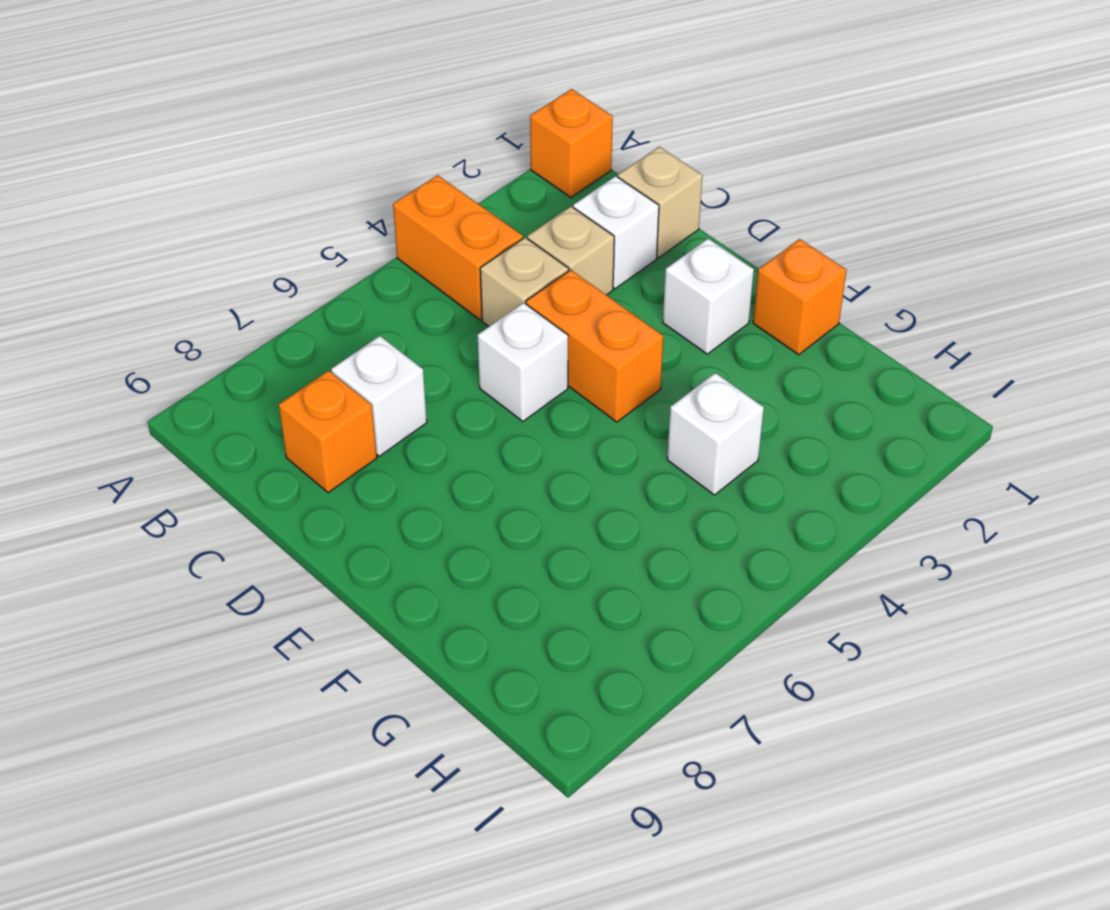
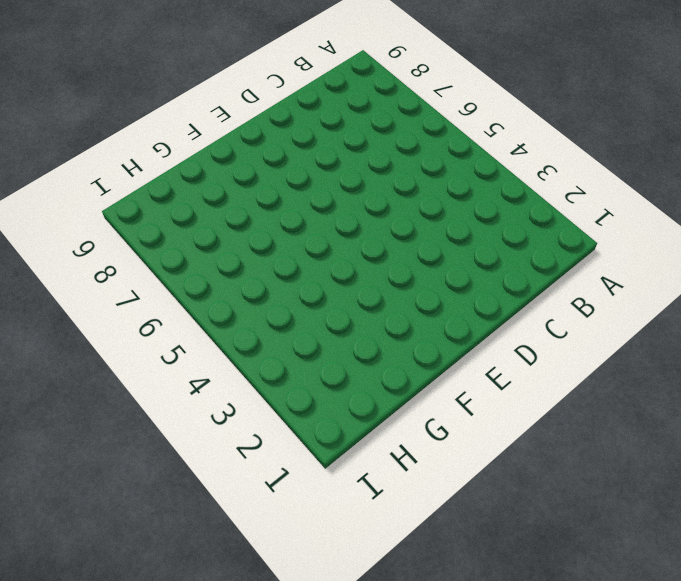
none -> orange brick A1 level 1
none -> orange brick A4:B4 level 1
none -> tan brick C1 level 1

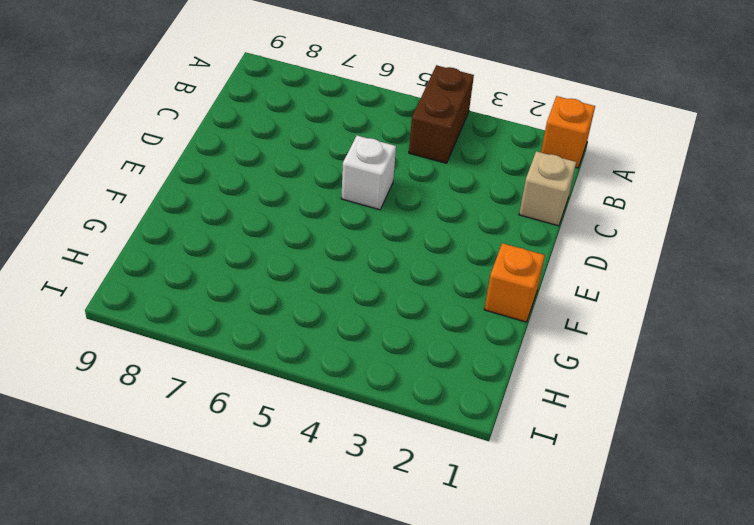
brown brick A4:B4 level 1 -> orange brick A4:B4 level 1
none -> white brick C2 level 1
none -> tan brick C3 level 1
none -> tan brick C4 level 1

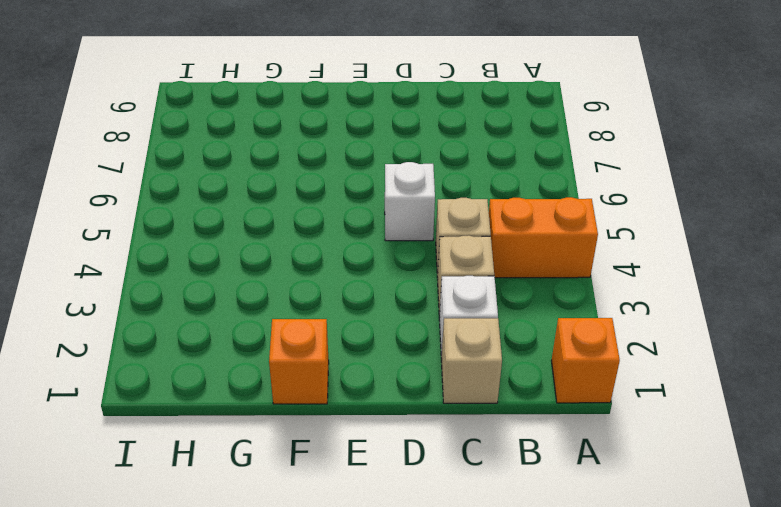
none -> white brick C7 level 1
none -> orange brick C8 level 1
none -> orange brick D4:E4 level 1

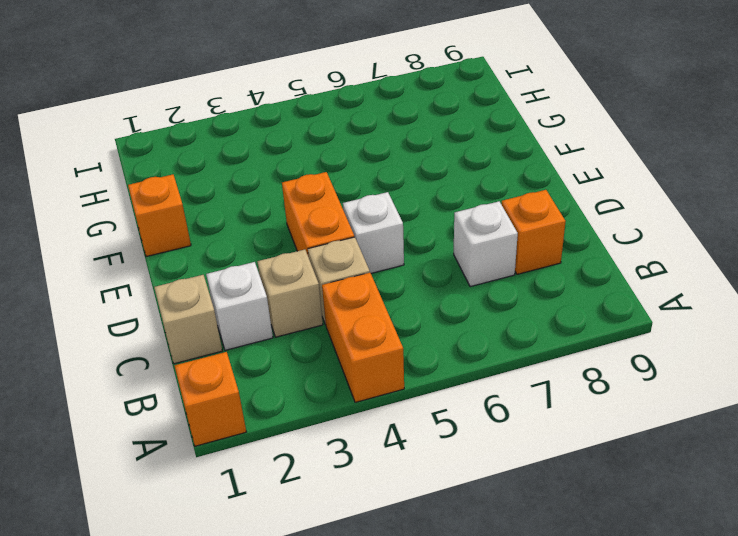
none -> white brick E2 level 1
none -> white brick G4 level 1

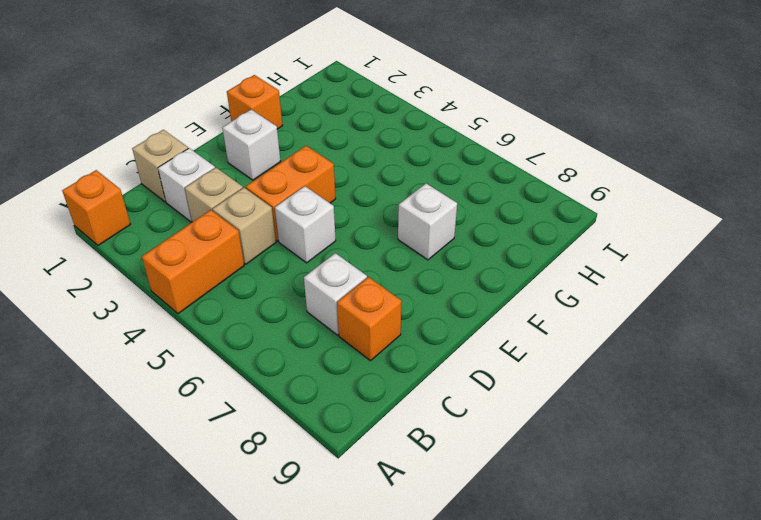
white brick F7 level 1 -> white brick G4 level 1

